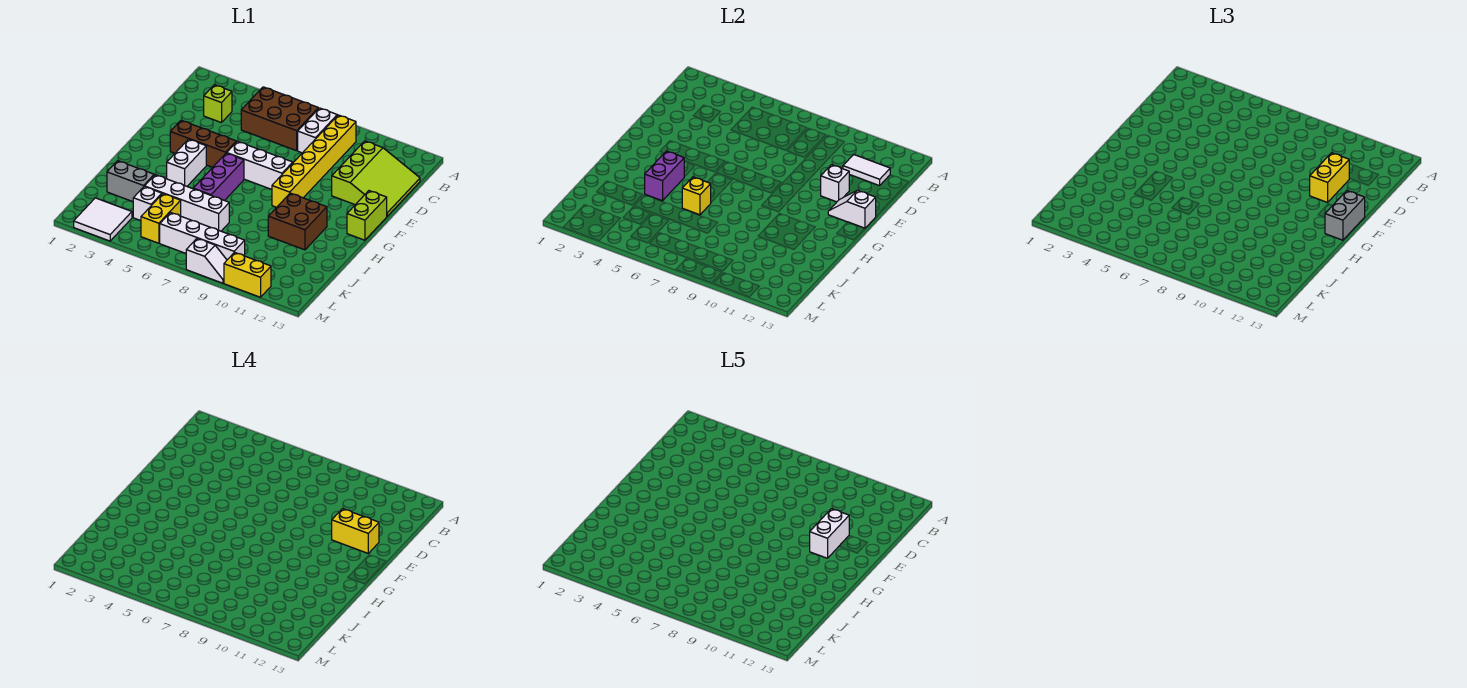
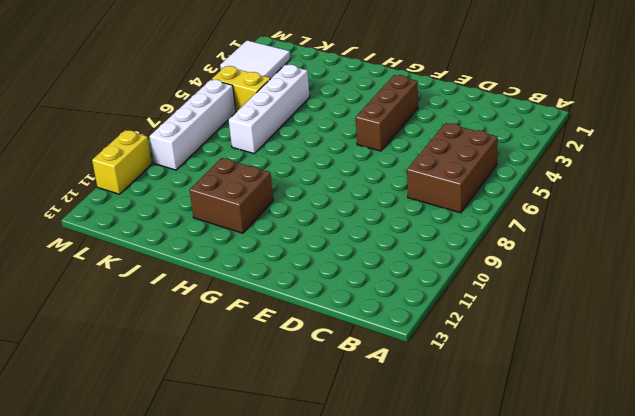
none -> white brick B8:C8 level 1
none -> yellow brick B9:G9 level 1
none -> lime brick C3 level 1

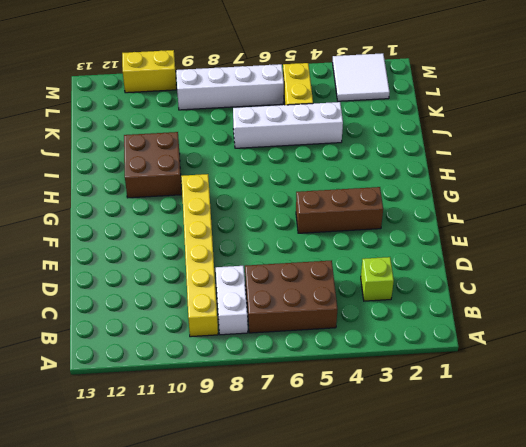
none -> lime slope C11:E13 level 1 top 11
none -> white brick F6:F8 level 1
none -> lime brick F13:G13 level 1

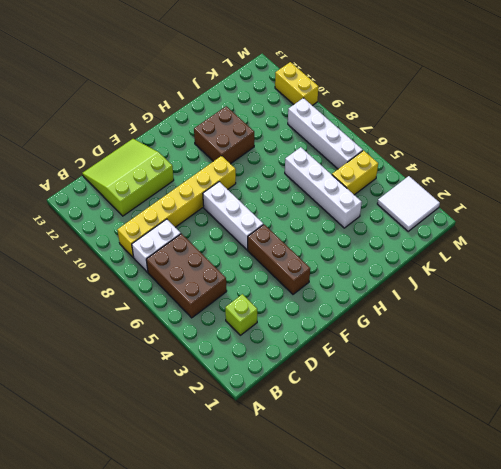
none -> lime brick F13:G13 level 1
none -> white brick G4:H4 level 1
none -> purple brick G6:I6 level 1

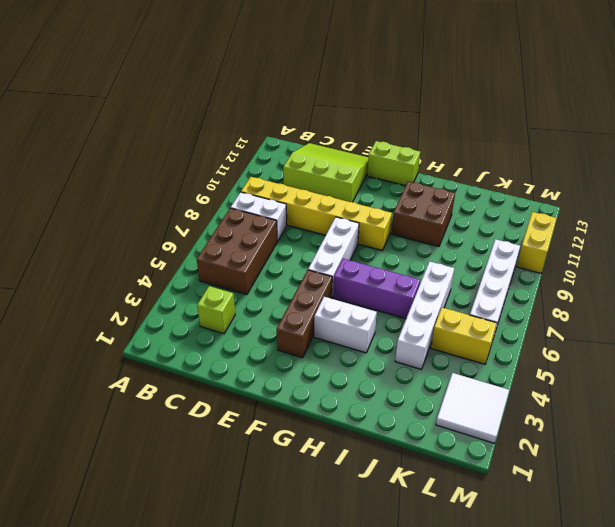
none -> grey brick J2:J3 level 1
none -> white brick K4 level 1
none -> white slope M8:M9 level 1 top 8

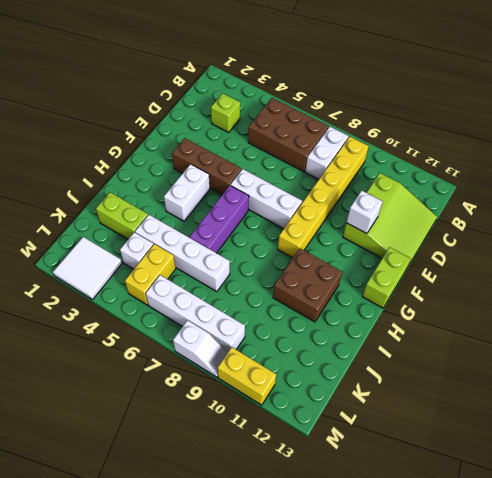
lime brick J2:J3 level 1 -> grey brick J2:J3 level 1
none -> white tile C11:C12 level 2
none -> white slope F12:F13 level 2 top 13
none -> purple brick H4:I4 level 2

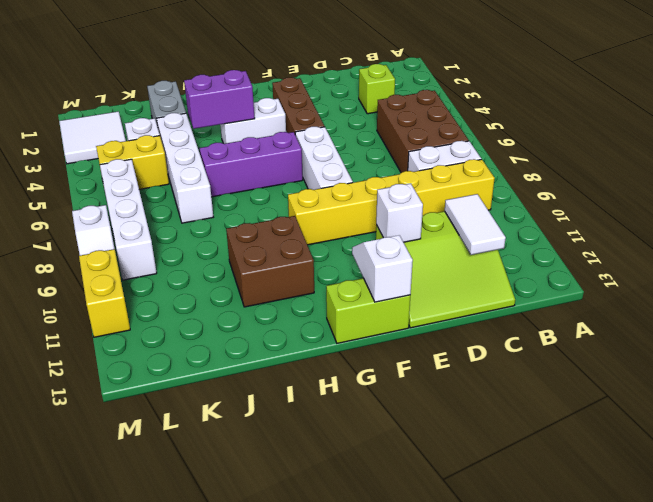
none -> yellow brick I6 level 2
none -> yellow brick D11:E11 level 3
none -> grey brick F13:G13 level 3

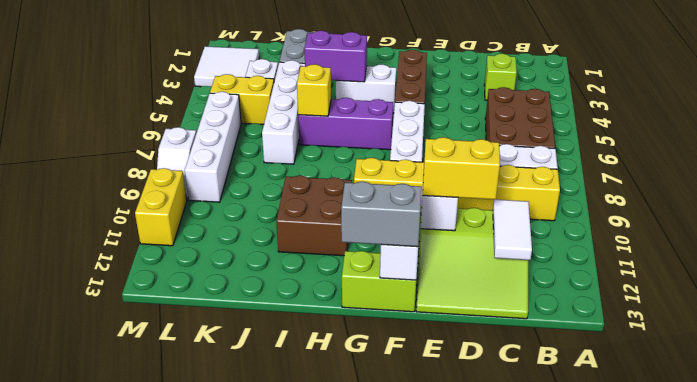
none -> yellow brick E11:E12 level 4
none -> white brick E11:F11 level 5

